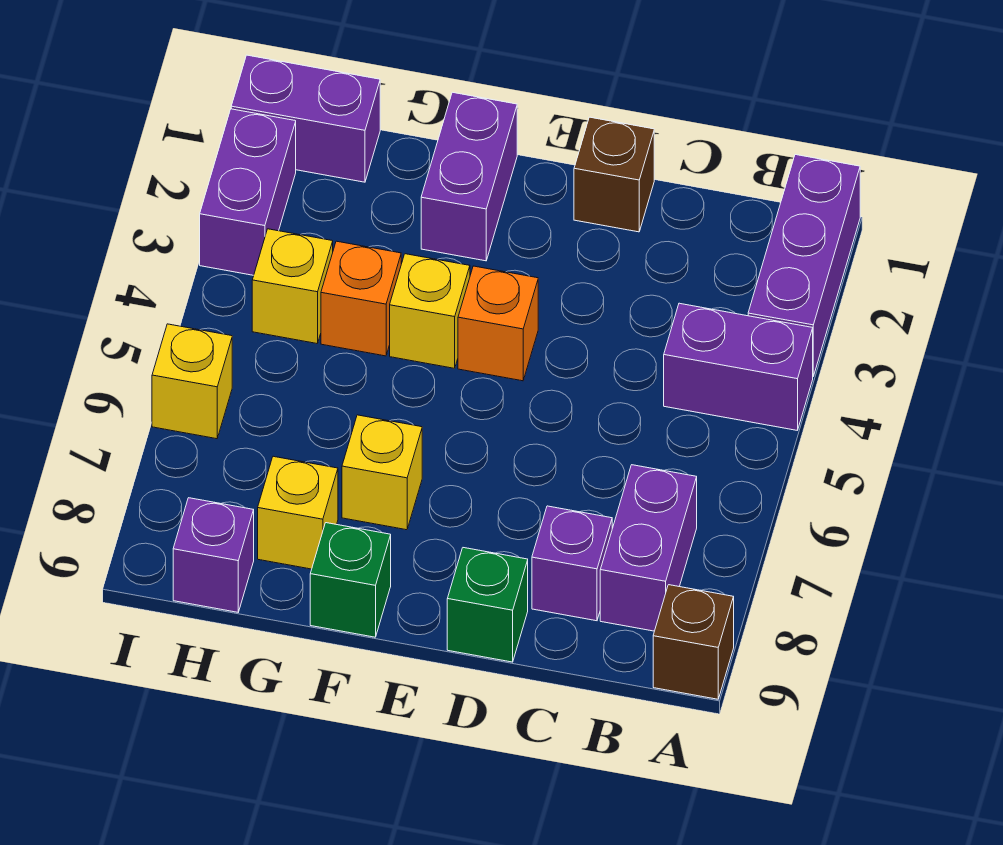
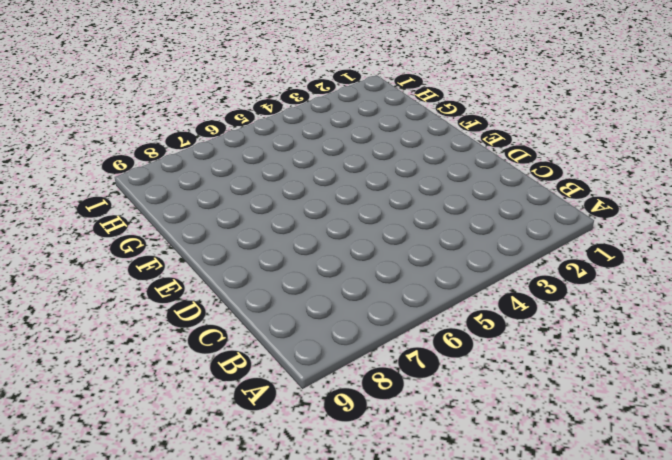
none -> purple brick A1:A3 level 1
none -> purple brick A4:B4 level 1
none -> brown brick A9 level 1

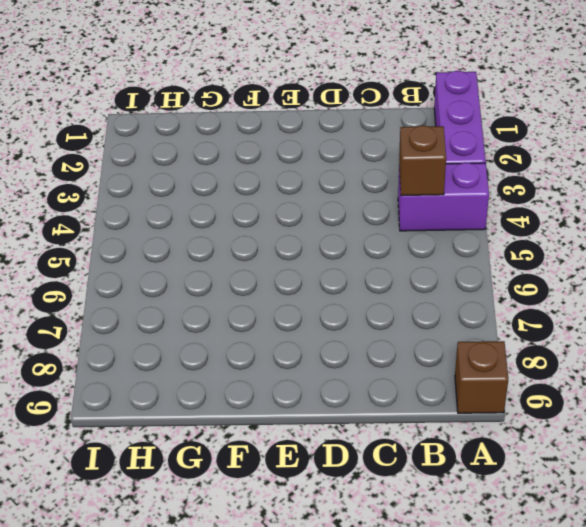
brown brick B4 level 2 -> brown brick D1 level 1
none -> purple brick B7:B8 level 1
none -> purple brick C8 level 1
none -> green brick D9 level 1

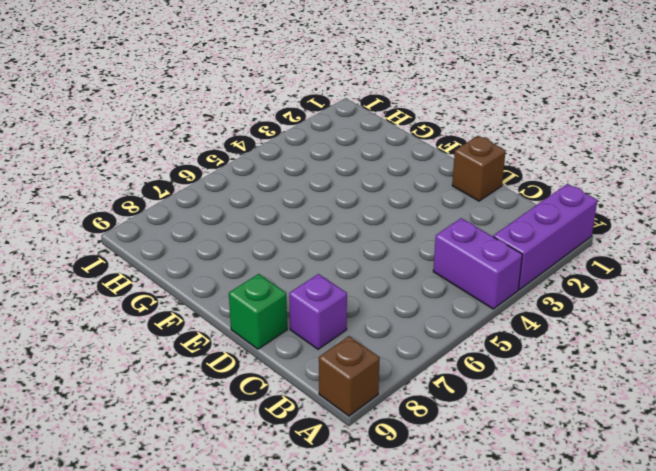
none -> purple brick B7:B8 level 1
none -> orange brick E4 level 1
none -> purple brick F1:F2 level 1

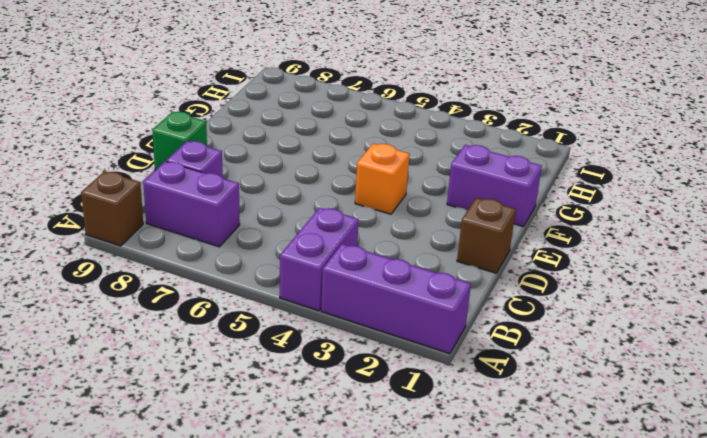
none -> yellow brick F4 level 1
none -> yellow brick F7 level 1
none -> green brick F9 level 1

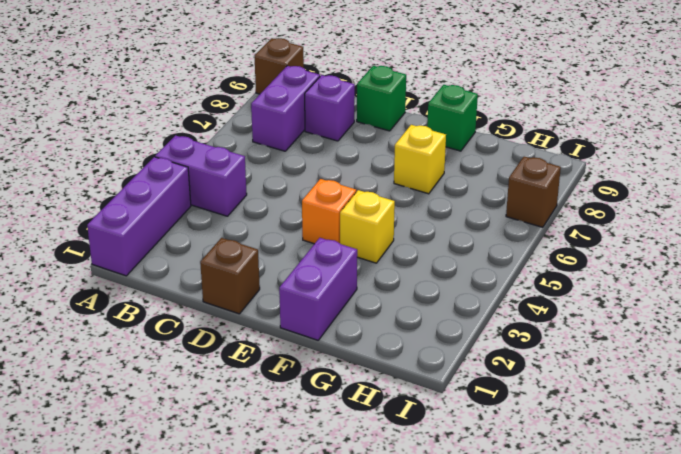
brown brick I7 level 1 -> none
none -> orange brick G4 level 1
none -> yellow brick G8 level 1
none -> purple brick H1:I1 level 1

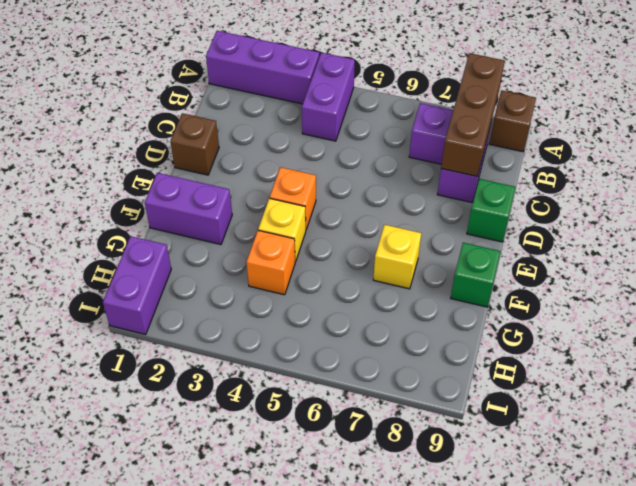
brown brick A8:C8 level 2 -> none
none -> yellow brick G8 level 1
none -> yellow brick H4 level 1
none -> purple brick H9 level 1

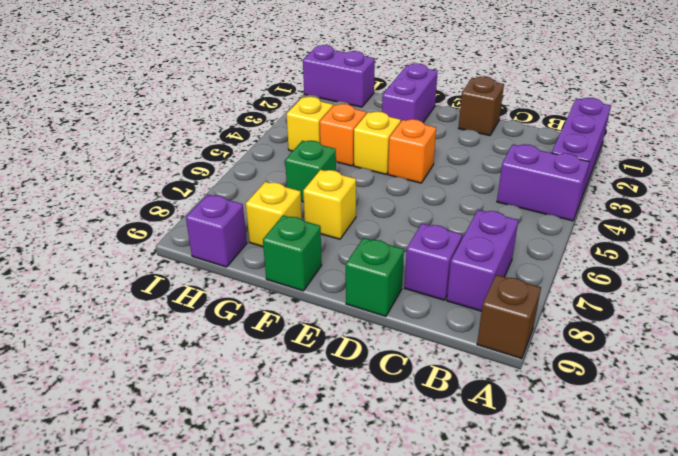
green brick G6 level 1 -> none
none -> purple brick I2:I3 level 1
none -> yellow brick I6 level 1

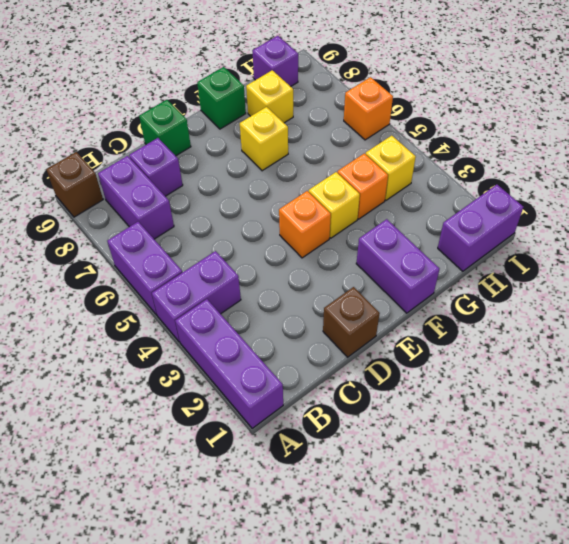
purple brick A5:A6 level 1 -> purple brick I2:I3 level 1
orange brick I6 level 1 -> yellow brick I6 level 1

